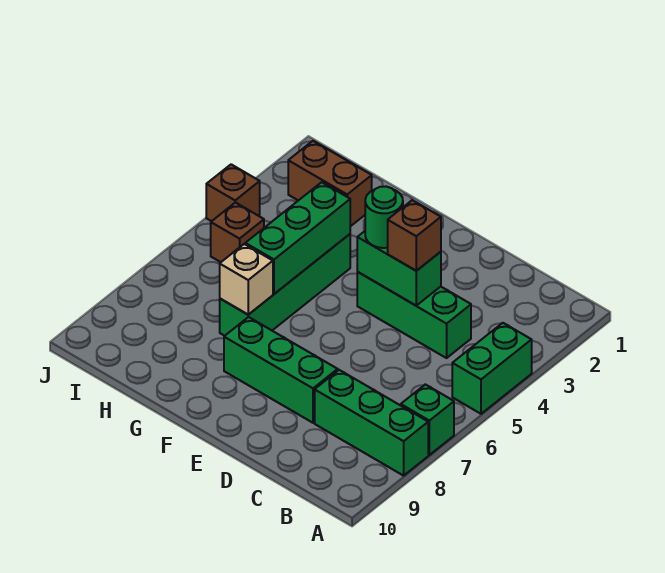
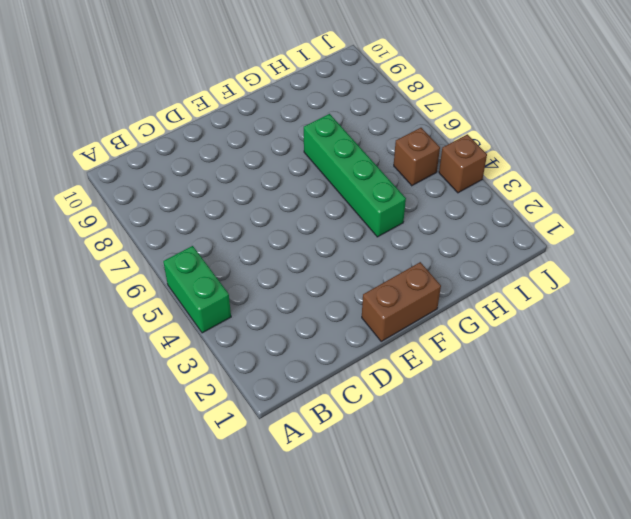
brown brick E1:F1 level 1 -> brown brick H2:I2 level 1
none -> green brick A7 level 1
none -> green brick A8:C8 level 1
none -> green brick C4:E4 level 1

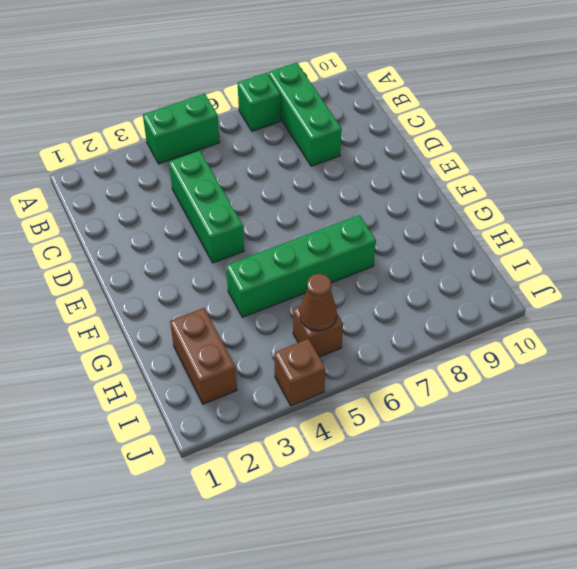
brown cone I5 level 2 -> none
none -> green brick D8:F8 level 1
none -> green brick D4:E4 level 2
none -> green brick G4:G6 level 2

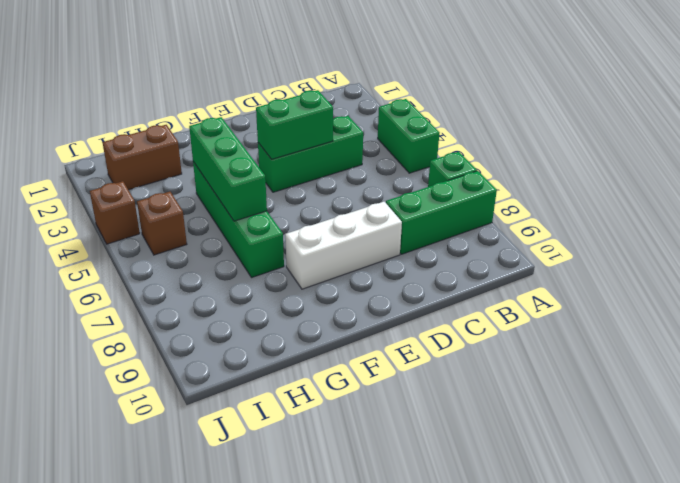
white brick D8:F8 level 1 -> green brick D8:F8 level 1
none -> tan brick G7 level 2
none -> brown brick D4 level 3
none -> green round brick E4 level 3

